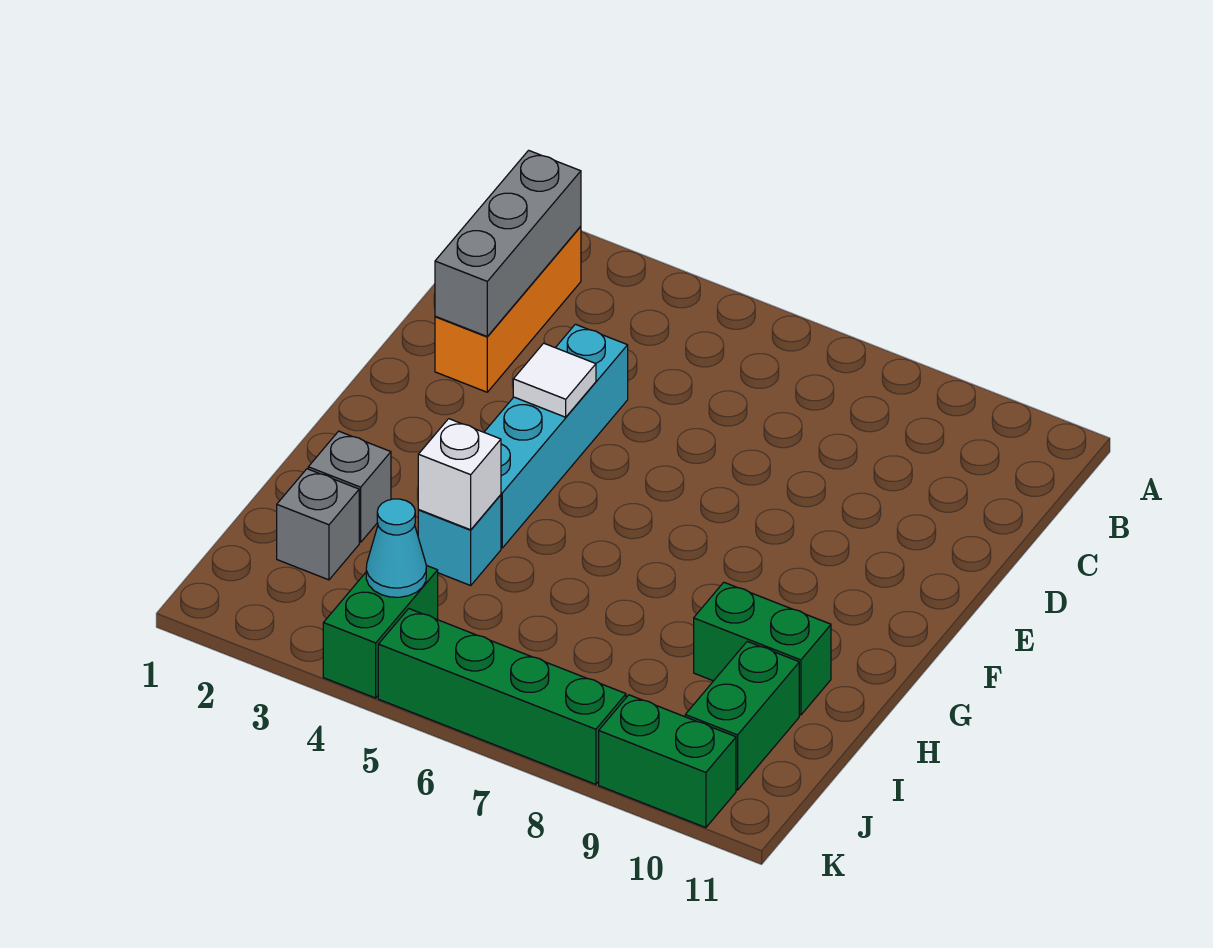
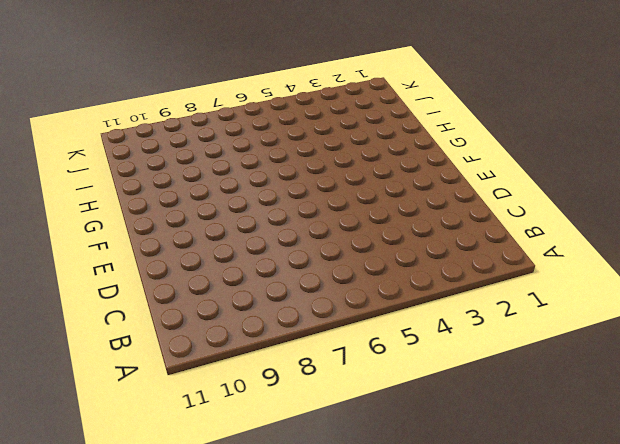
none -> orange brick B2:D2 level 1
none -> cyan brick D4:G4 level 1
none -> grey brick H2 level 1

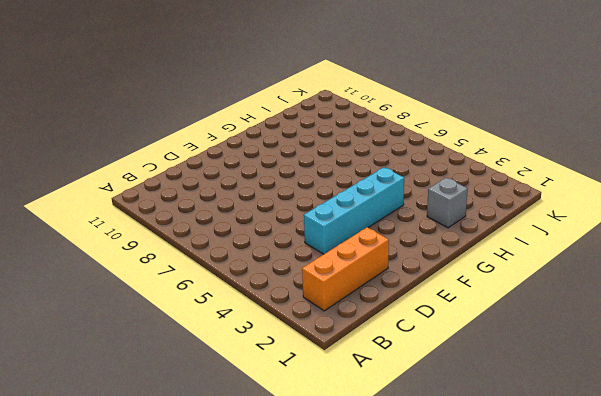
none -> cyan brick H4 level 1
none -> green brick H9:H10 level 1
none -> grey brick I2 level 1

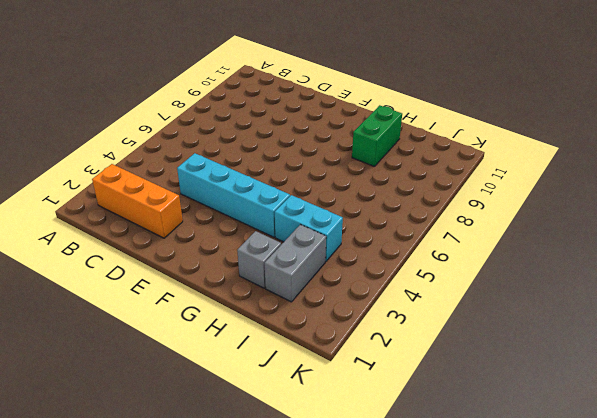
cyan brick H4:I4 level 1 -> cyan brick H4 level 1
grey brick I2:I3 level 1 -> grey brick I2 level 1
none -> green brick I10:J10 level 1
none -> green brick J4:K4 level 1
none -> green brick K5:K8 level 1

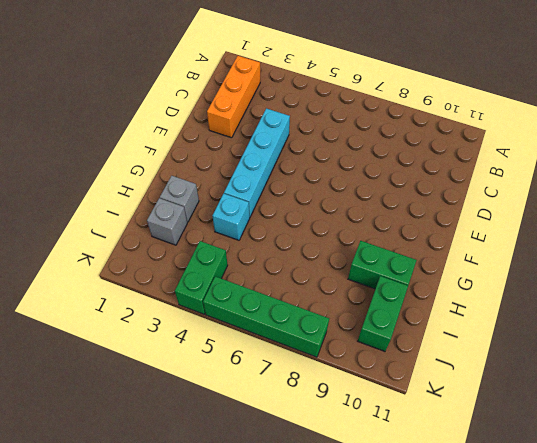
none -> green brick K9:K10 level 1
none -> grey brick B2:D2 level 2
none -> white tile E4 level 2

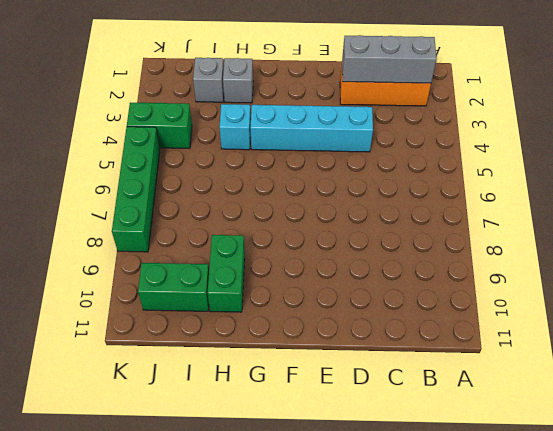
none -> green brick K9:K10 level 1
none -> white tile E4 level 2
none -> white brick H4 level 2

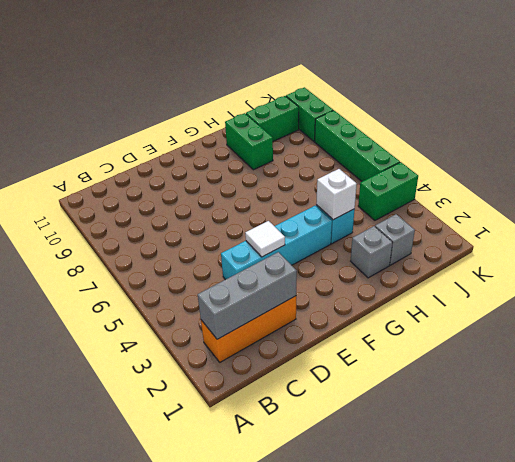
none -> cyan cone J4 level 2

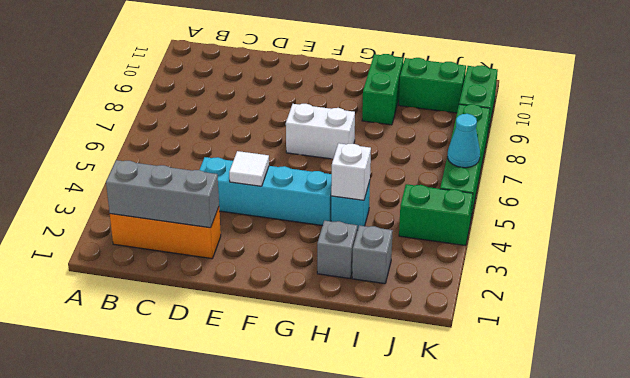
white brick F7:G7 level 1 -> none
cyan cone K6 level 2 -> cyan cone J4 level 2

